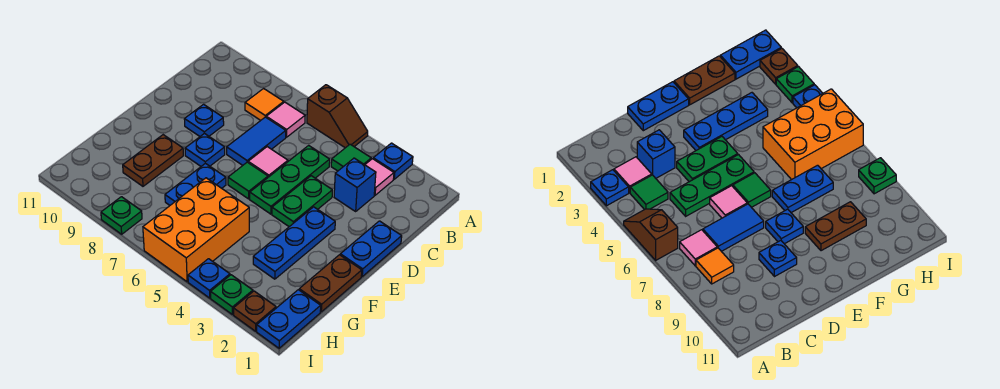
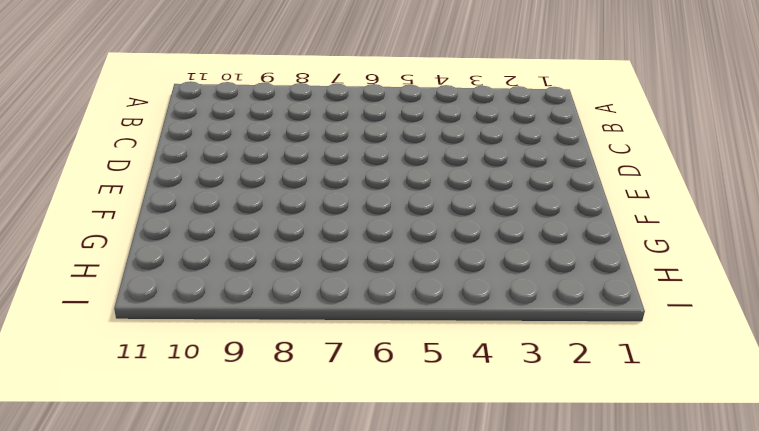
none -> blue plate A3 level 1
none -> brown slope A5:A6 level 1 top 6
none -> pink tile B3 level 1

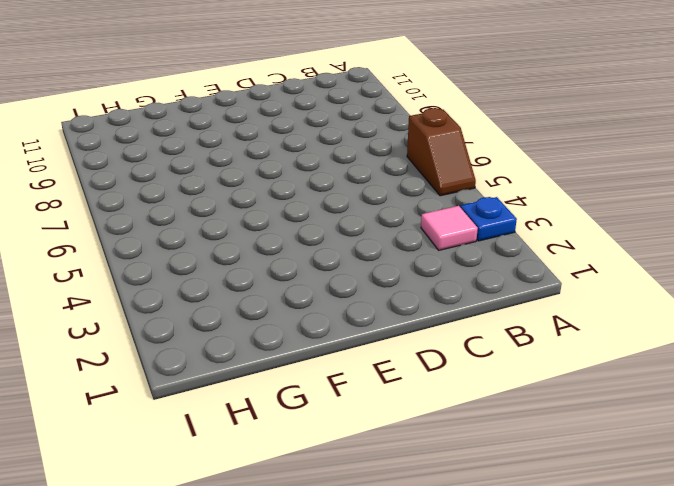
none -> green tile B4 level 1
none -> pink tile B7 level 1
none -> orange tile B8 level 1

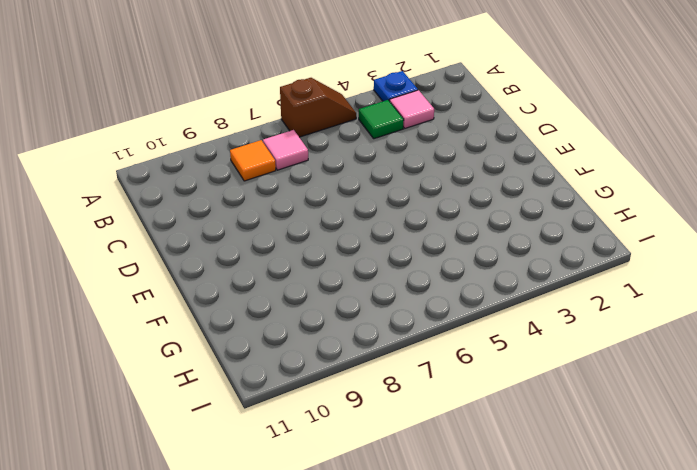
none -> blue brick C3 level 1
none -> green plate C5:E5 level 1
none -> blue tile C7:D7 level 1

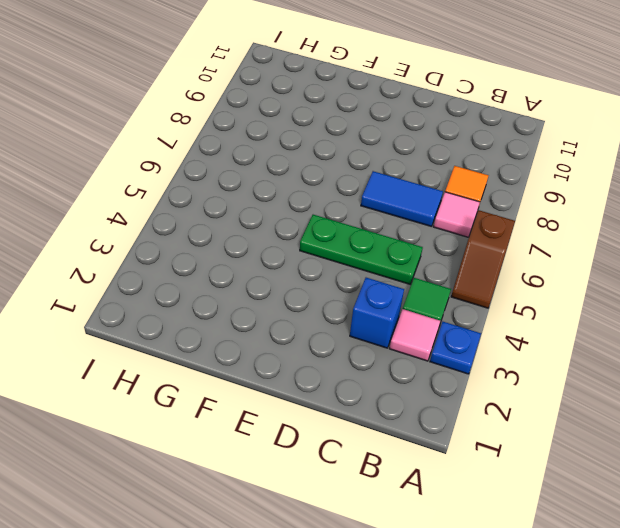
none -> blue plate D1:E1 level 1
none -> green plate D4:E4 level 1
none -> pink tile D6 level 1

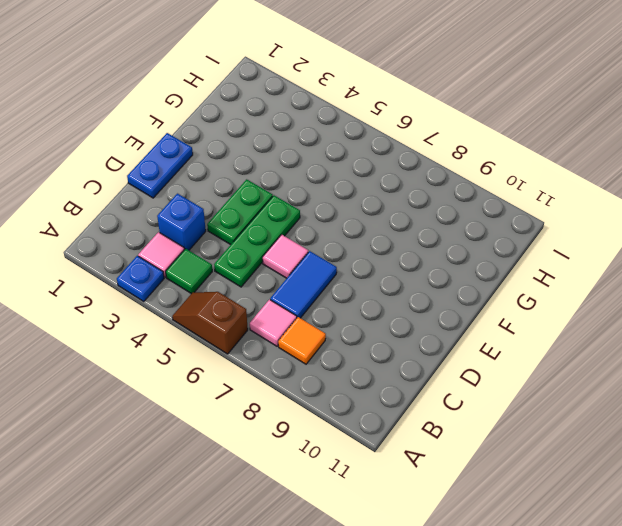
none -> blue plate D9 level 1
none -> blue plate E3:G3 level 1
none -> green tile E6 level 1

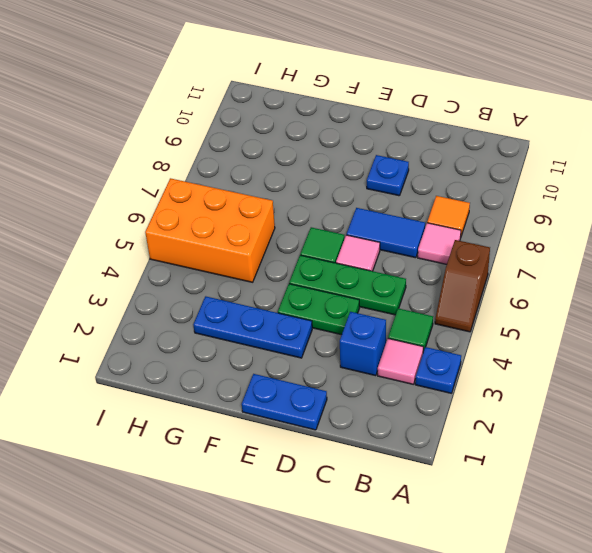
none -> blue plate E8 level 1
none -> brown plate F1:G1 level 1
none -> blue plate F7:G7 level 1

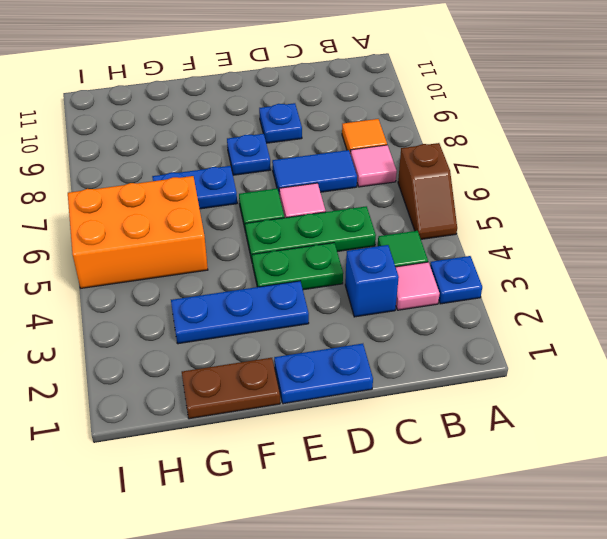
none -> brown plate F9:G9 level 1
none -> blue plate H1:I1 level 1
none -> brown plate I2 level 1

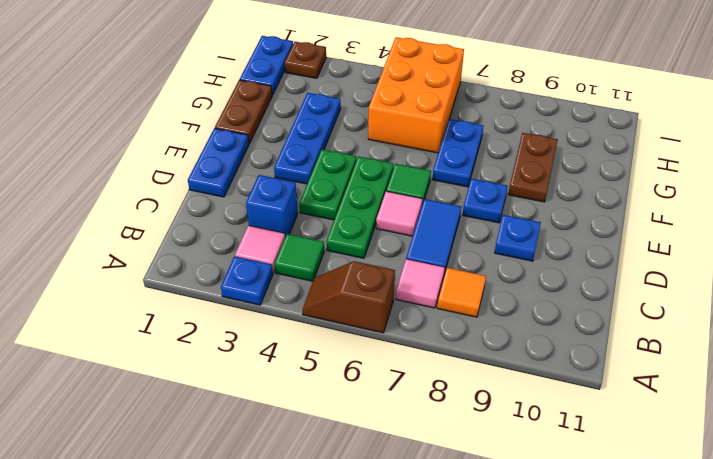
none -> green plate I3 level 1
none -> blue plate I4 level 1
none -> green plate I8 level 1

